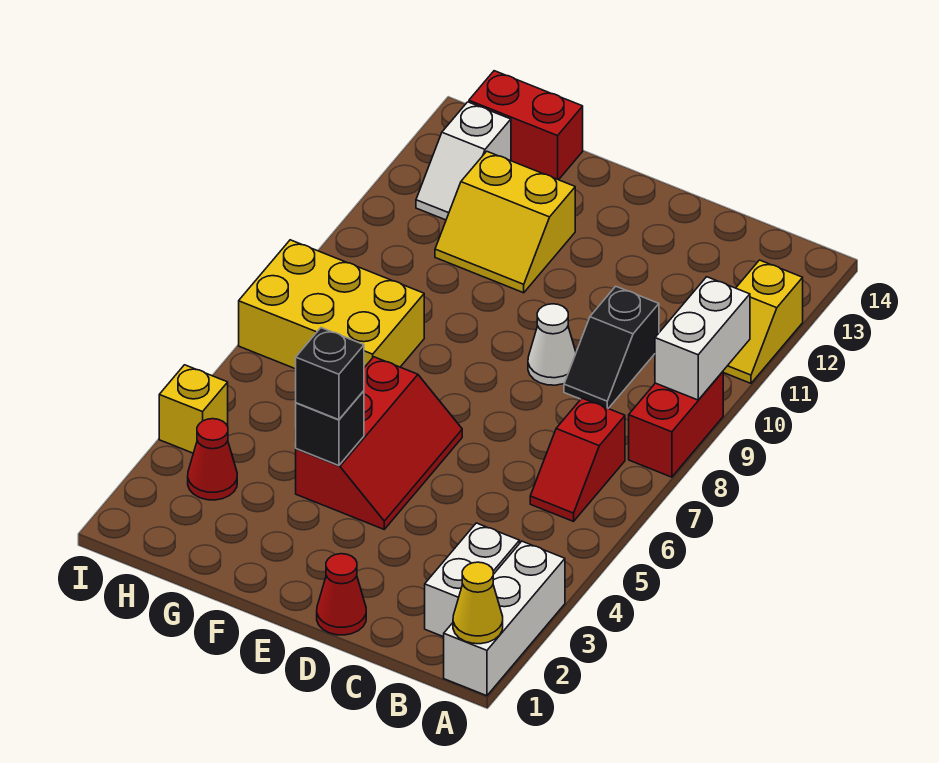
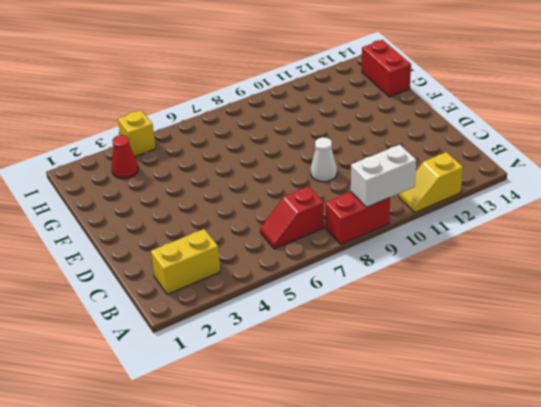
yellow brick B2:B3 level 1 -> white brick B2:B3 level 1
none -> white brick A1:A3 level 1
none -> black slope C9:C10 level 1 top 10
none -> red cone D1 level 1

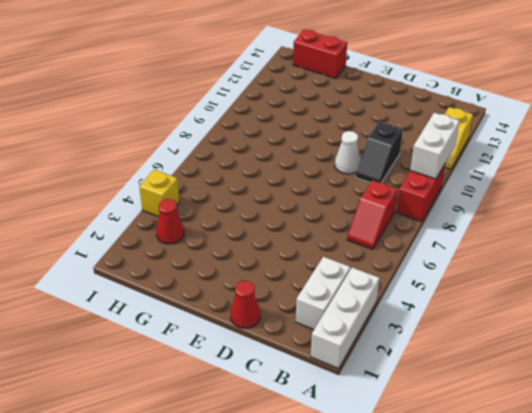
none -> red slope E4:F6 level 1 top F
none -> yellow slope F11:G12 level 1 top 12
none -> yellow brick G7:I8 level 1

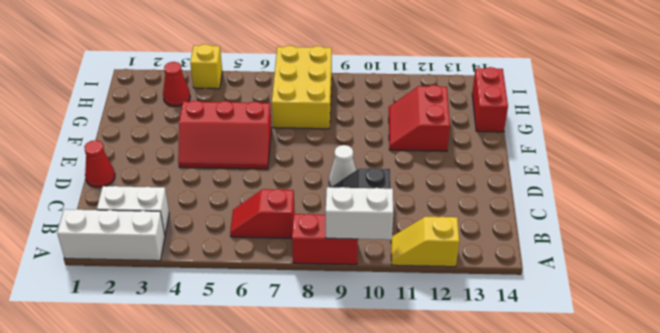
red slope F11:G12 level 1 top 12 -> yellow slope F11:G12 level 1 top 12
none -> white slope H12:H13 level 1 top 13
none -> yellow cone A1 level 2
none -> black brick F4 level 2

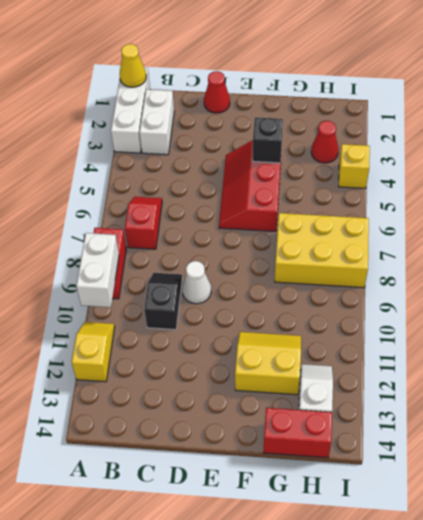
none -> black brick F4 level 3

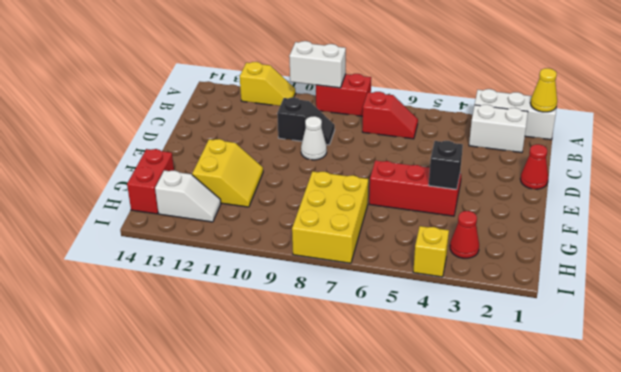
none -> black brick F4 level 3

